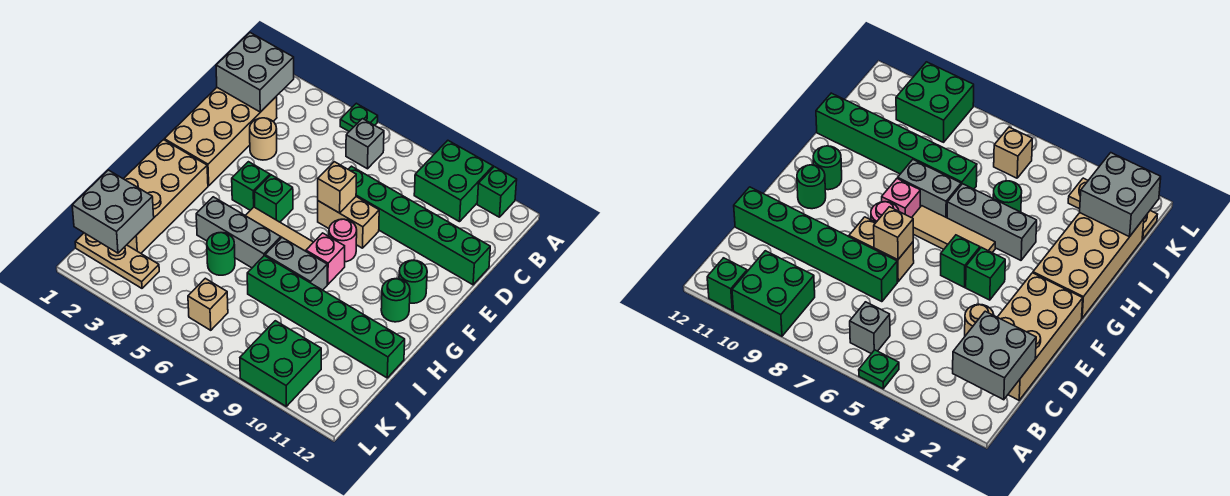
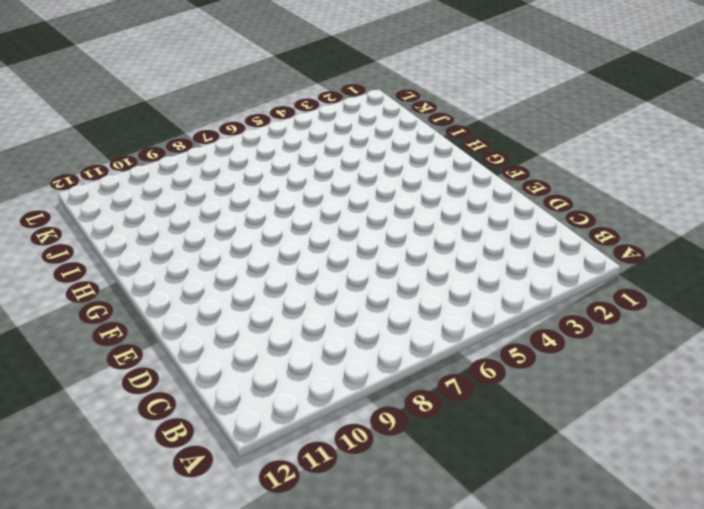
none -> green plate A5 level 1
none -> green brick A9:B10 level 1
none -> green brick A11 level 1

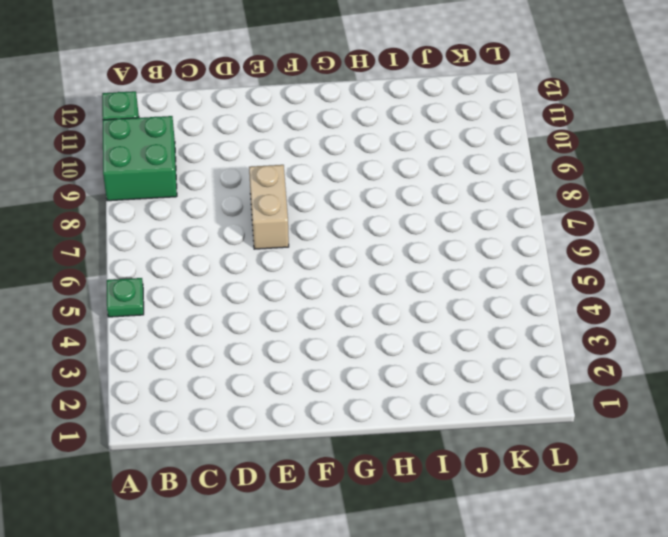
none -> grey brick B6 level 1
none -> tan brick C1:F2 level 1
none -> tan round brick D3 level 1

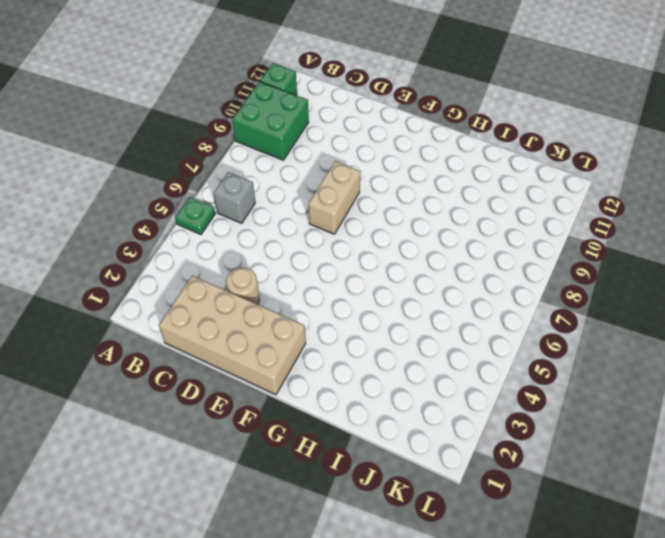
none -> green brick D7:D12 level 1
none -> green brick F4 level 1
none -> green brick F5 level 1

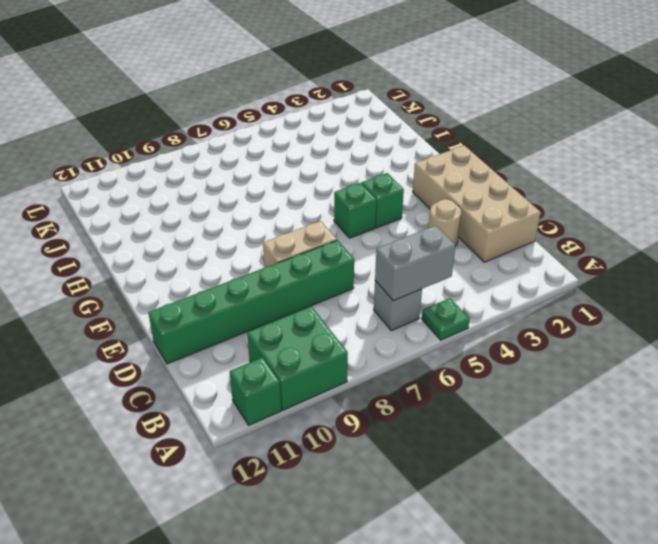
grey brick B5:B6 level 2 -> grey brick H7:H8 level 1
none -> pink round brick F8 level 1
none -> green round brick F11 level 1
none -> tan brick G1:J2 level 1

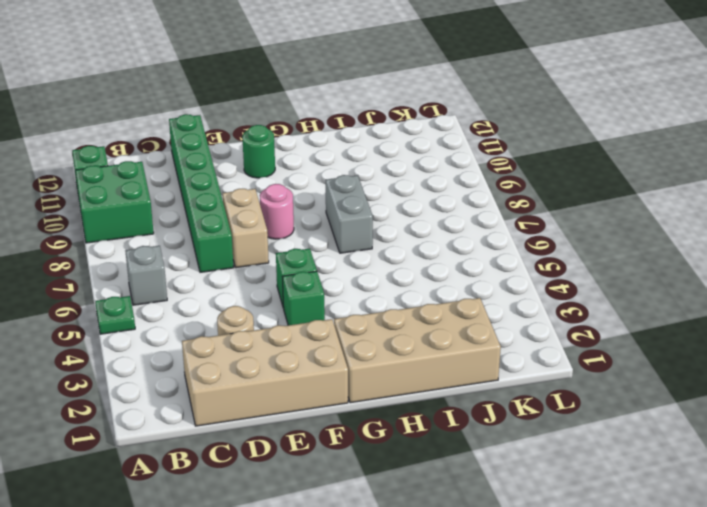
none -> tan tile G5:G7 level 1
none -> pink brick G8 level 1
none -> green round brick G11 level 1

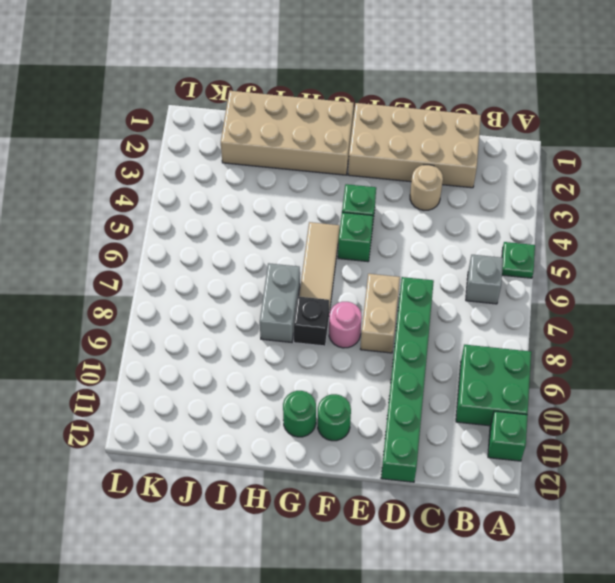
black brick G8 level 1 -> pink brick G8 level 1
none -> grey brick H4:H6 level 1
none -> green round brick I5 level 1
none -> green brick I7:I12 level 1

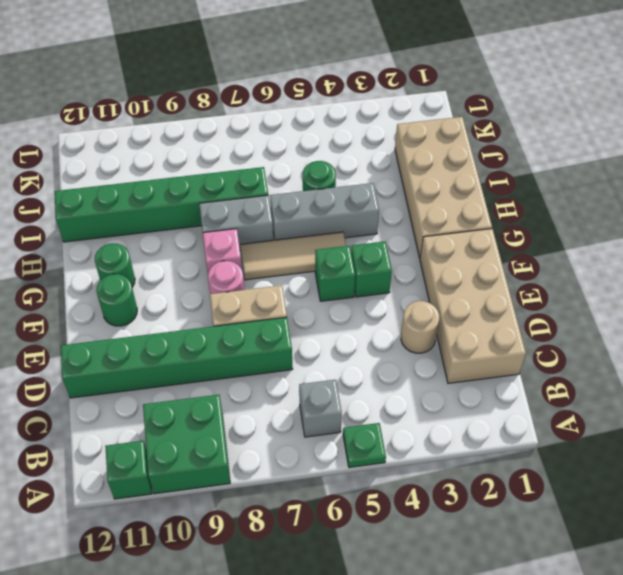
none -> tan plate K1:K3 level 1
none -> tan brick K6 level 1
none -> green brick K9:L10 level 1

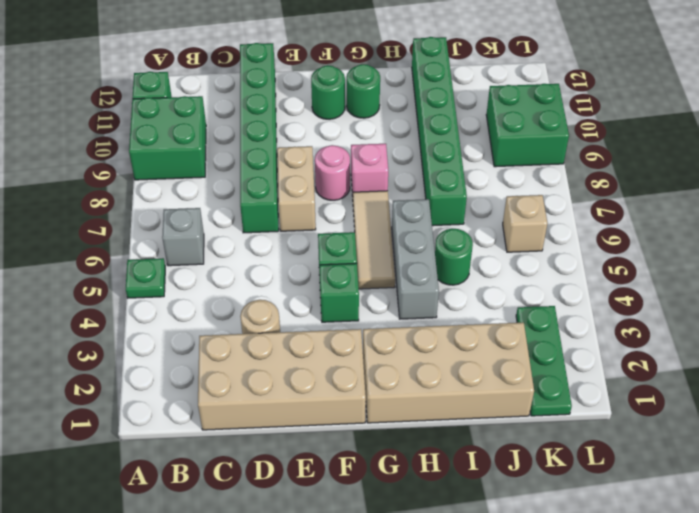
green plate K1:K3 level 1 -> tan plate K1:K3 level 1
none -> grey brick H7:H8 level 1
none -> grey brick B1:C2 level 2
none -> tan brick E7 level 2

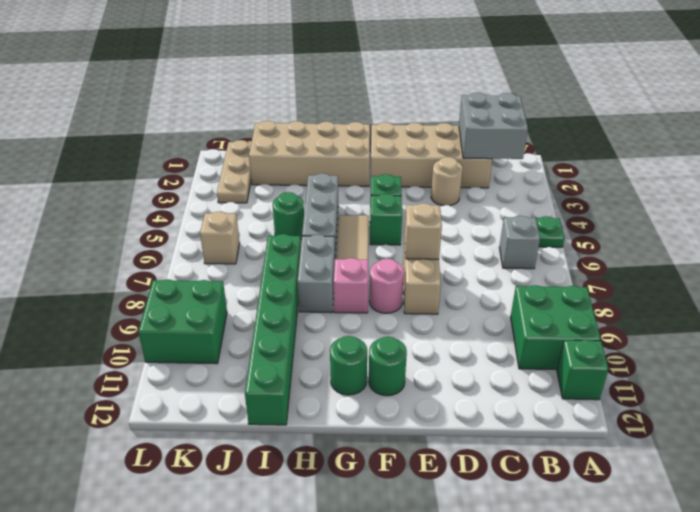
none -> green brick D7:D12 level 1
none -> grey brick J1:K2 level 2

